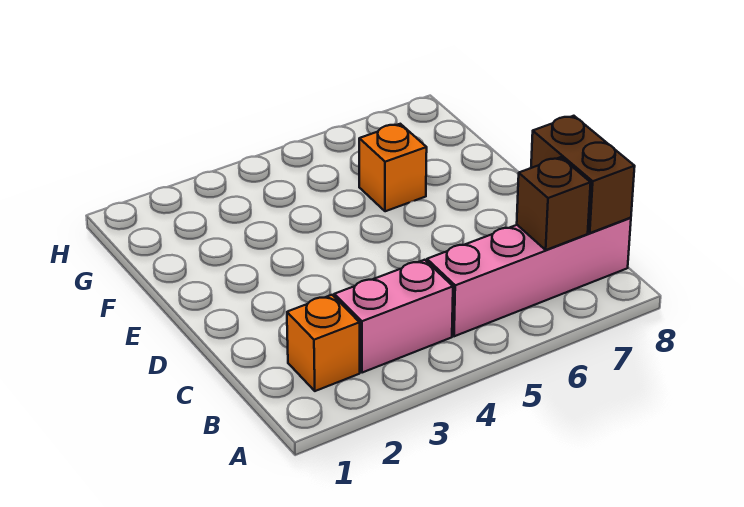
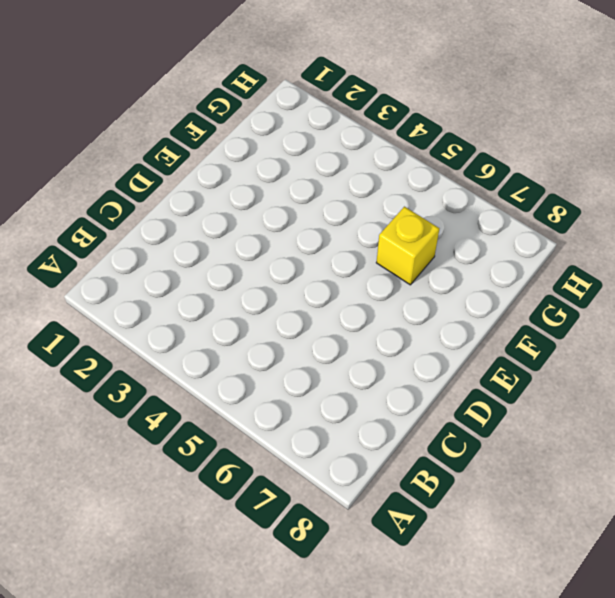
yellow brick F6 level 1 -> orange brick F6 level 1
none -> orange brick B2 level 1
none -> pink brick B3:B4 level 1

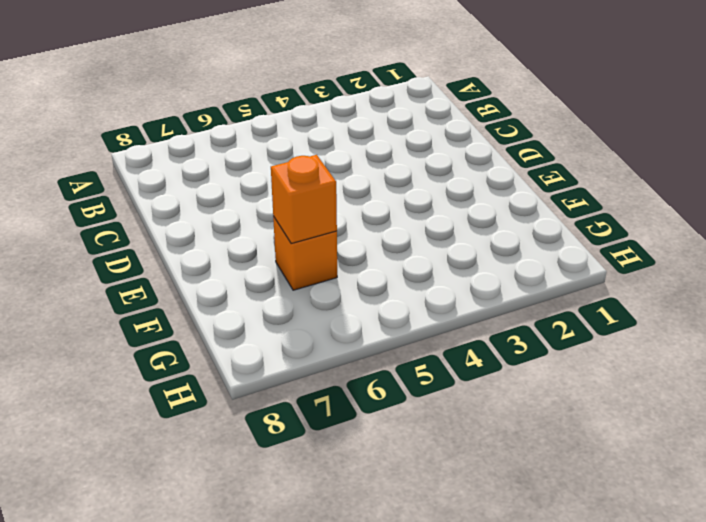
orange brick F6 level 2 -> orange brick B2 level 1
none -> pink brick B3:B4 level 1
none -> pink brick B5:B8 level 1

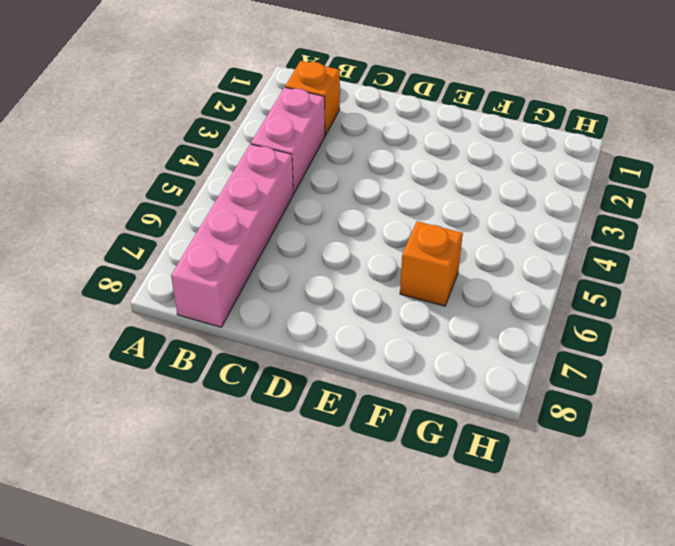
none -> brown brick B7 level 2
none -> brown brick B8:C8 level 2

